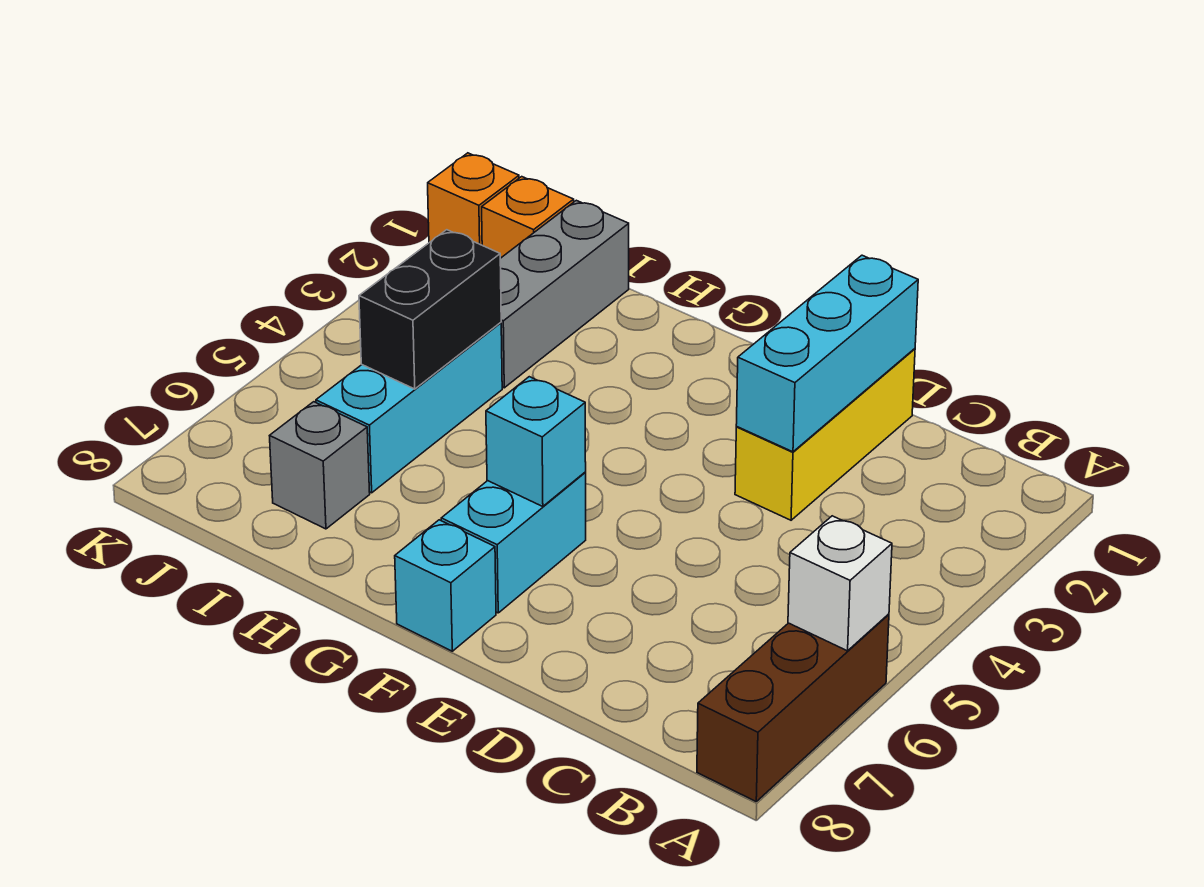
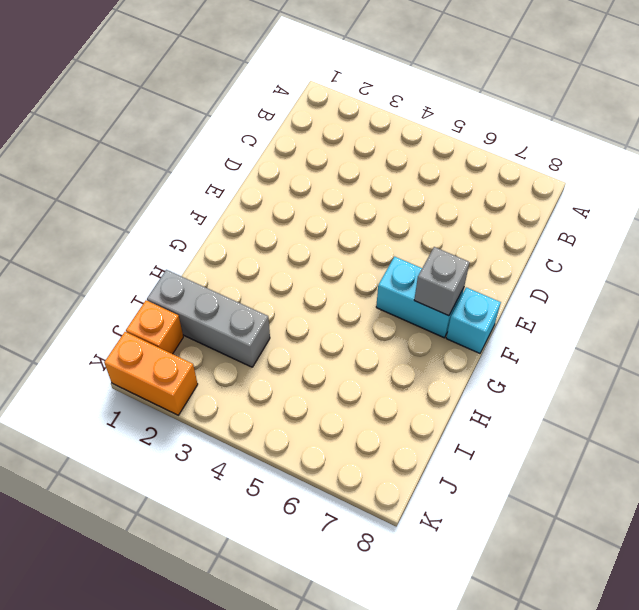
grey brick F7 level 2 -> grey brick I7 level 1
orange brick K1:K2 level 1 -> orange brick K1 level 1
none -> brown brick A6:A8 level 1
none -> yellow brick D1:D3 level 1
none -> cyan brick I4:I6 level 1

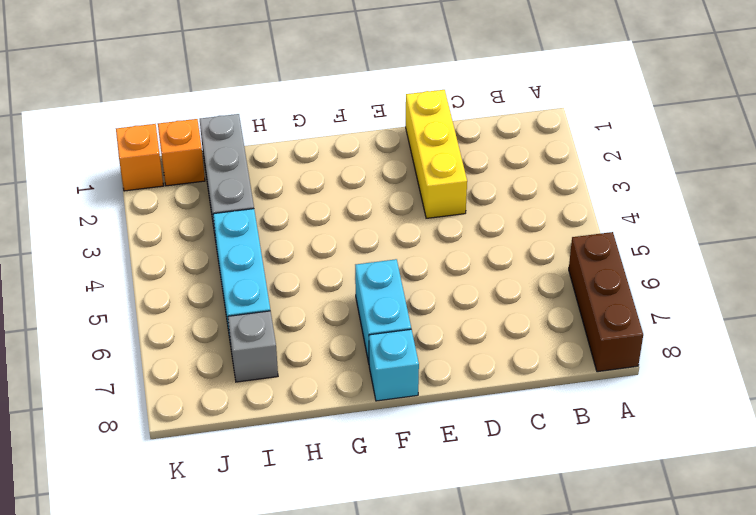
none -> white brick A6 level 2
none -> cyan brick D1:D3 level 2
none -> cyan brick F6 level 2

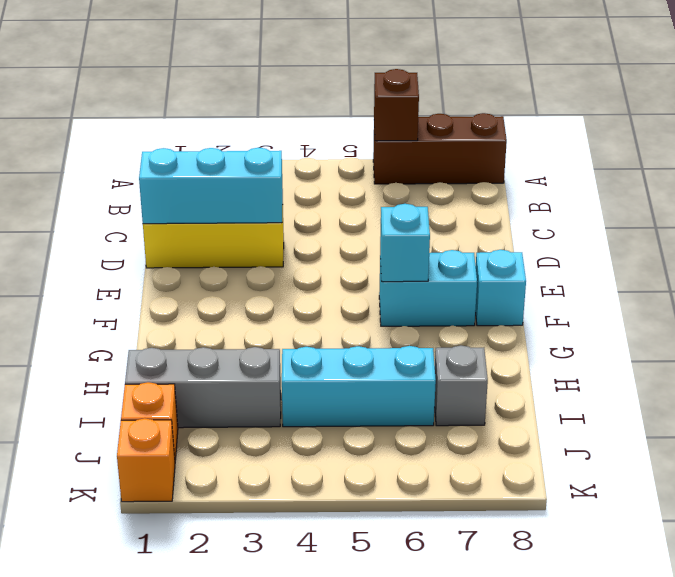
brown brick A6 level 2 -> white brick A6 level 2
none -> black brick I4:I5 level 2

